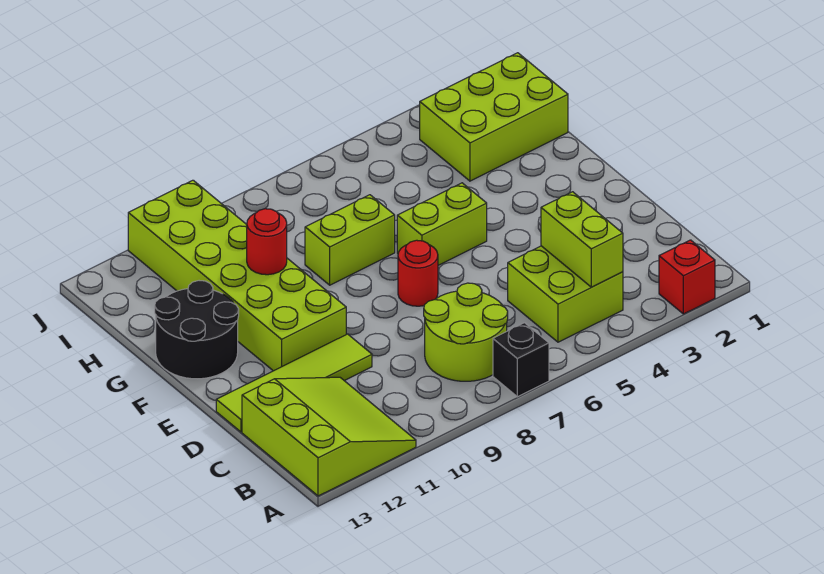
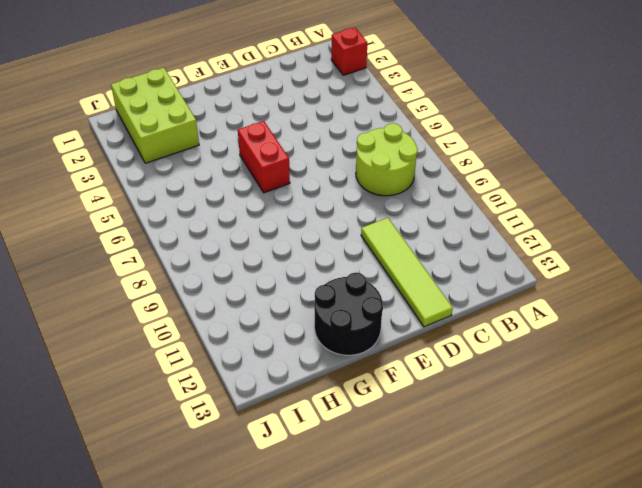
red brick F5:F6 level 1 -> lime brick F5:F6 level 1
none -> black brick A7 level 1
none -> lime slope A11:C13 level 1 top 13
none -> lime brick B4:C5 level 1

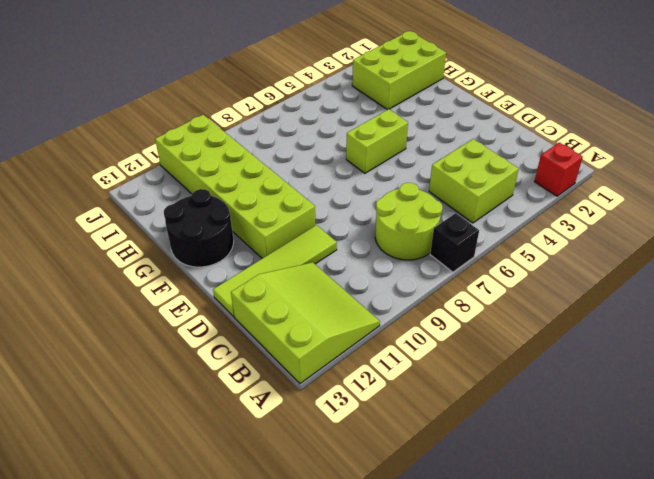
none -> red round brick E7 level 1
none -> lime brick G7:G8 level 1
none -> lime brick B4:C4 level 2

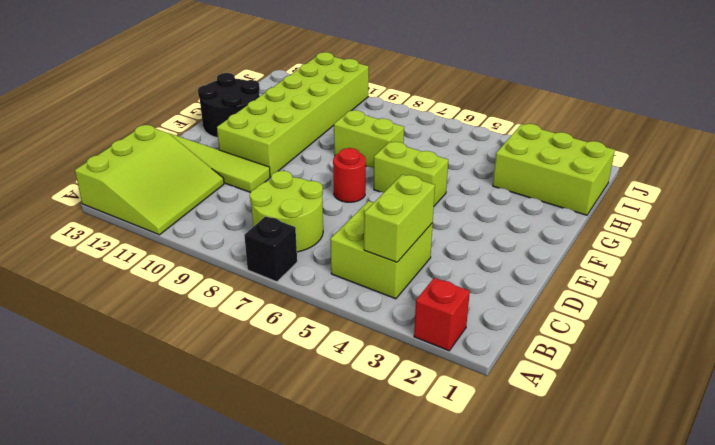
none -> red round brick G10 level 2

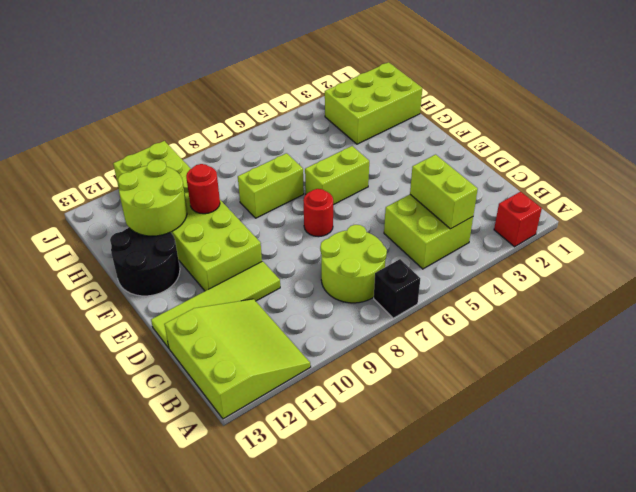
lime round brick G11:H12 level 2 -> none

